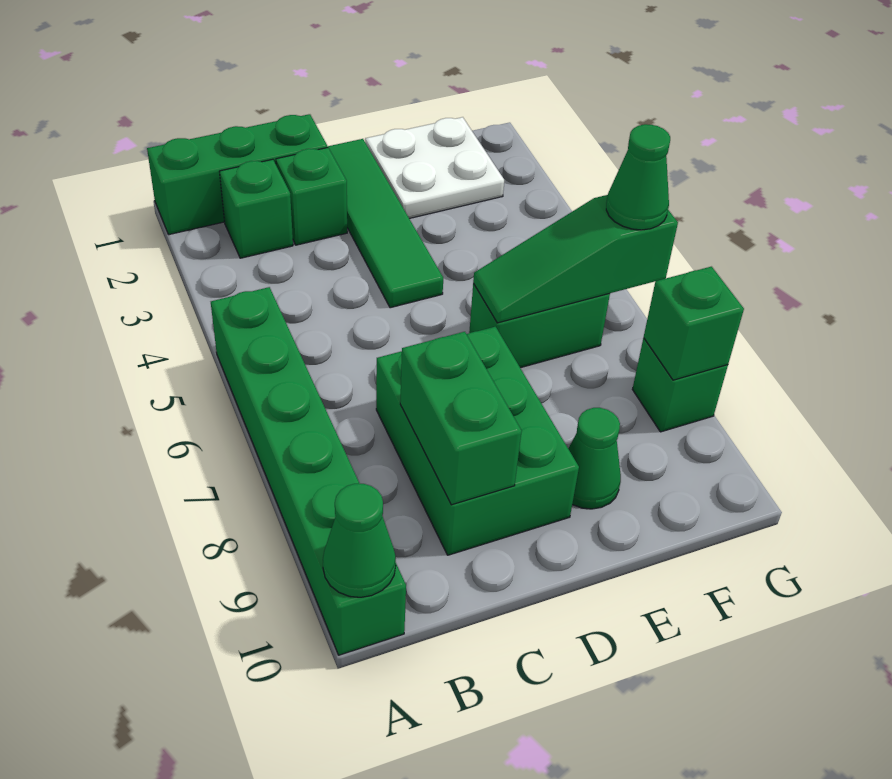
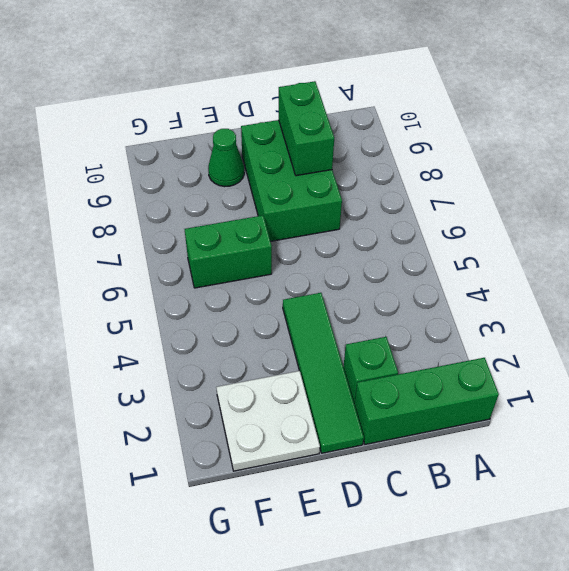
none -> green brick A5:A10 level 1
none -> green brick B2 level 1
none -> green brick G8 level 1

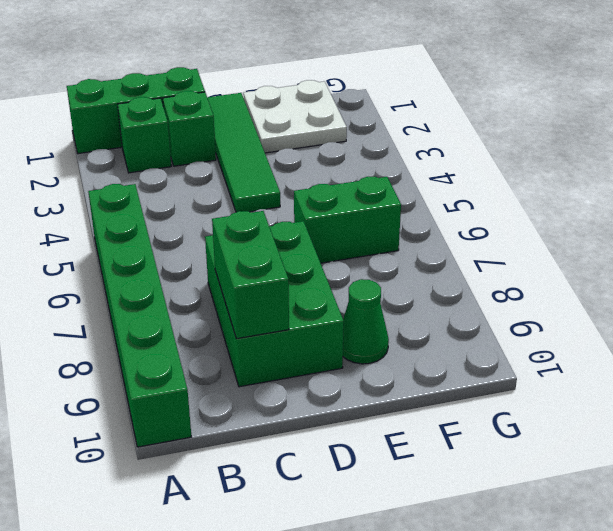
none -> green brick G8 level 1
none -> green cone A10 level 2
none -> green slope E6:G6 level 2 top G

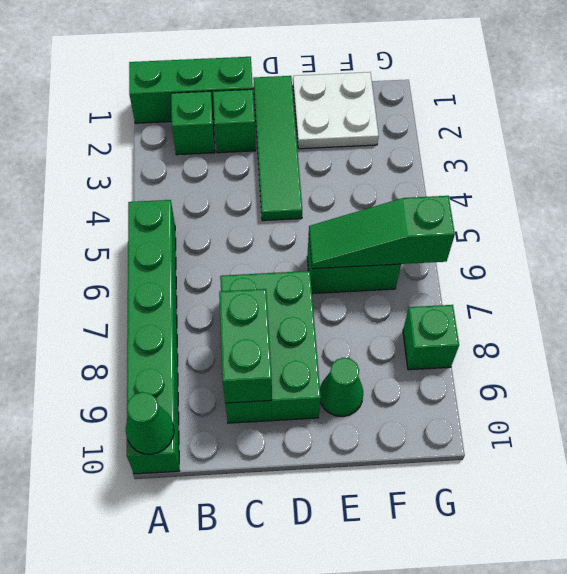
none -> green brick G8 level 2
none -> green cone G6 level 3

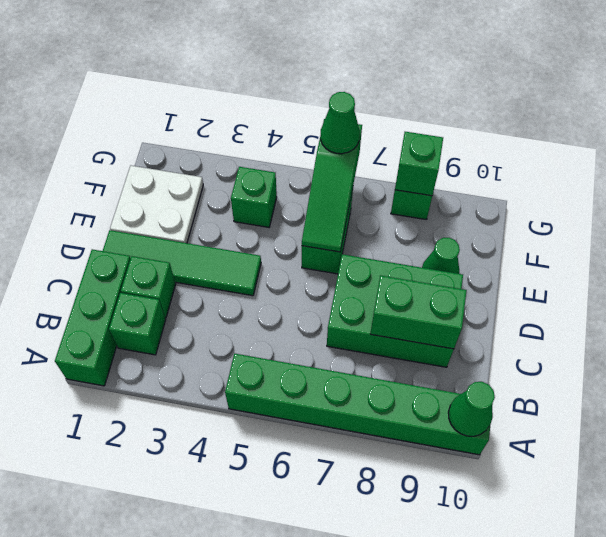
green brick F4 level 1 -> none

